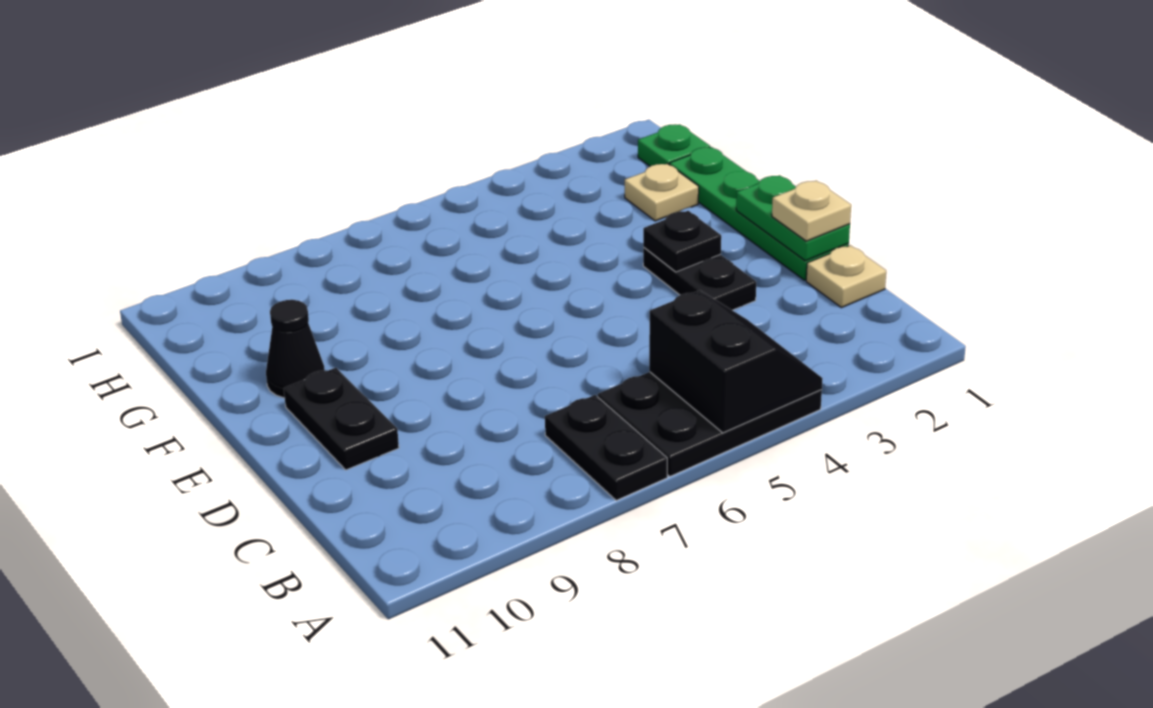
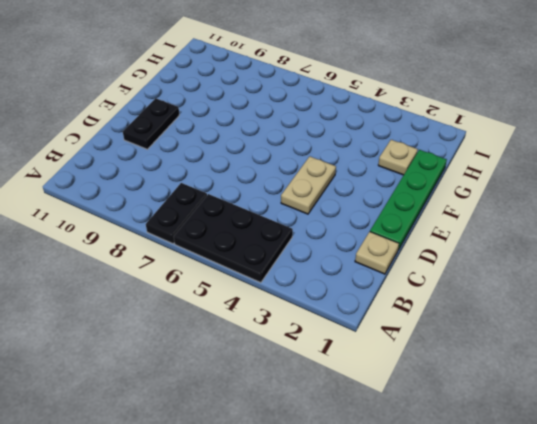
tan plate D4:E4 level 1 -> none
none -> black plate D3:E3 level 1
none -> black cone F10 level 1
none -> green plate H1 level 1

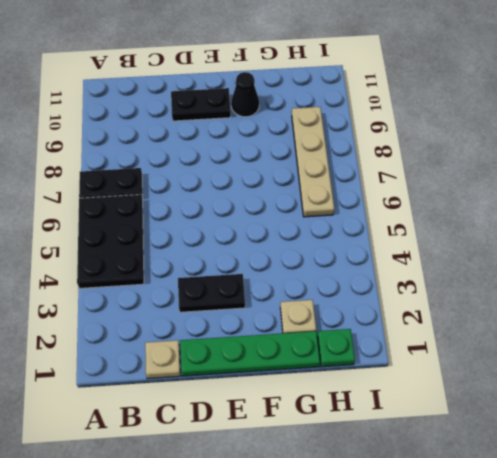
tan plate H6:H9 level 1 -> none
none -> black slope A4:B5 level 2 top 5
none -> green plate D1:E1 level 2
none -> black plate E3 level 2

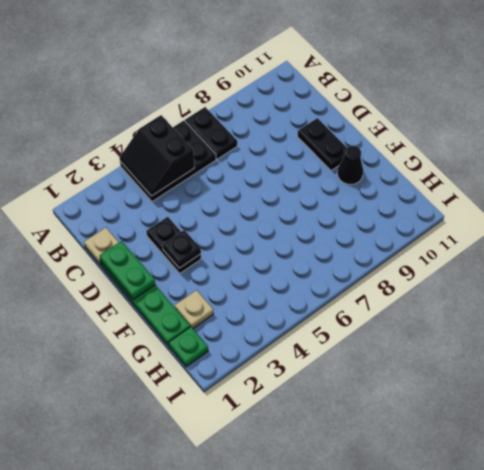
none -> tan plate D1 level 3

